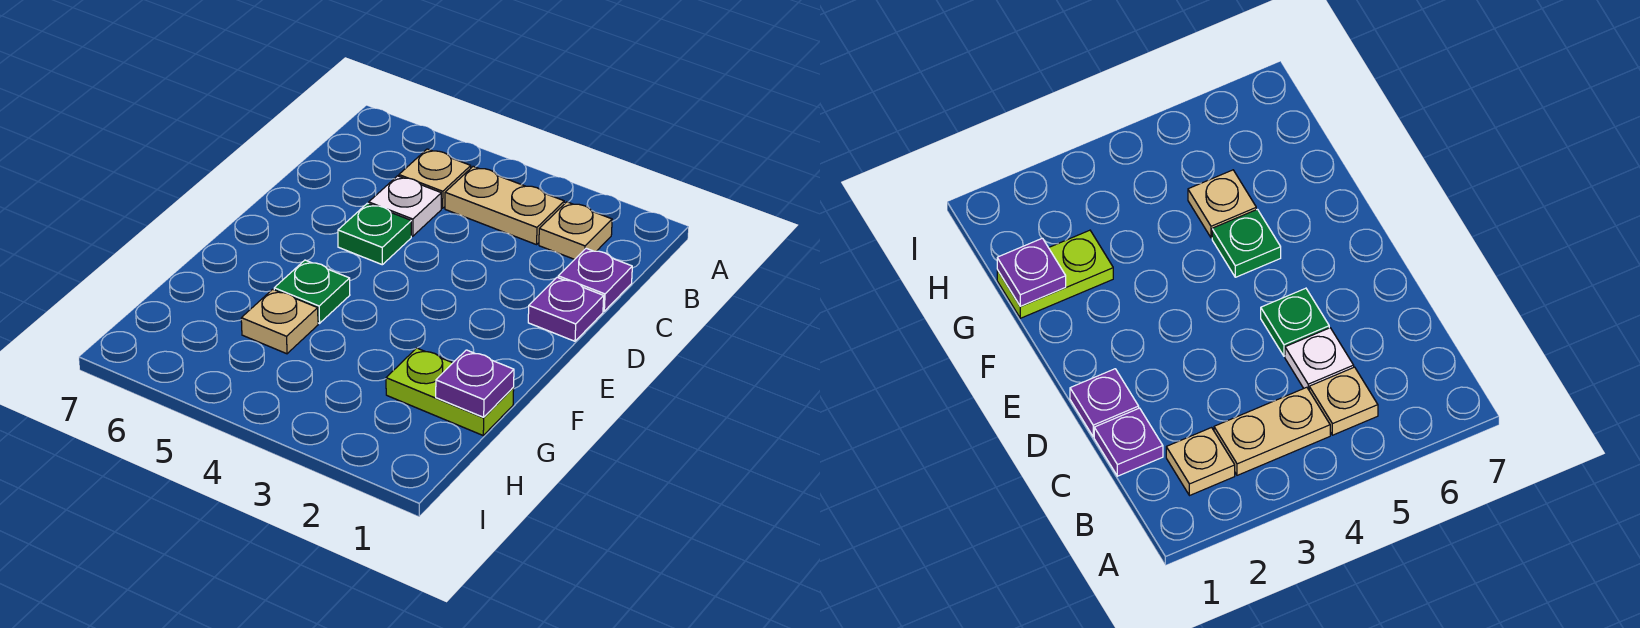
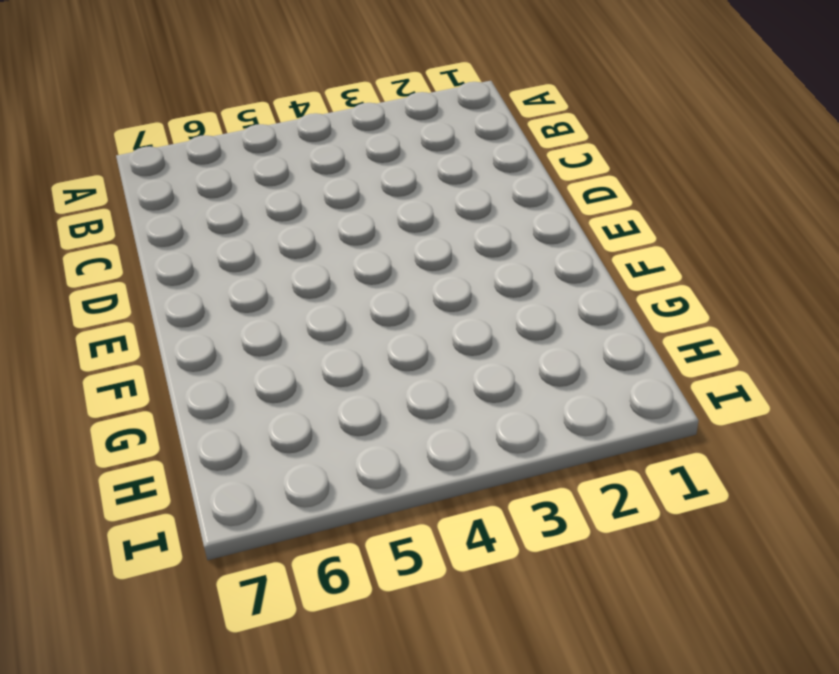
none -> tan plate B2 level 1
none -> tan plate B3:B4 level 1

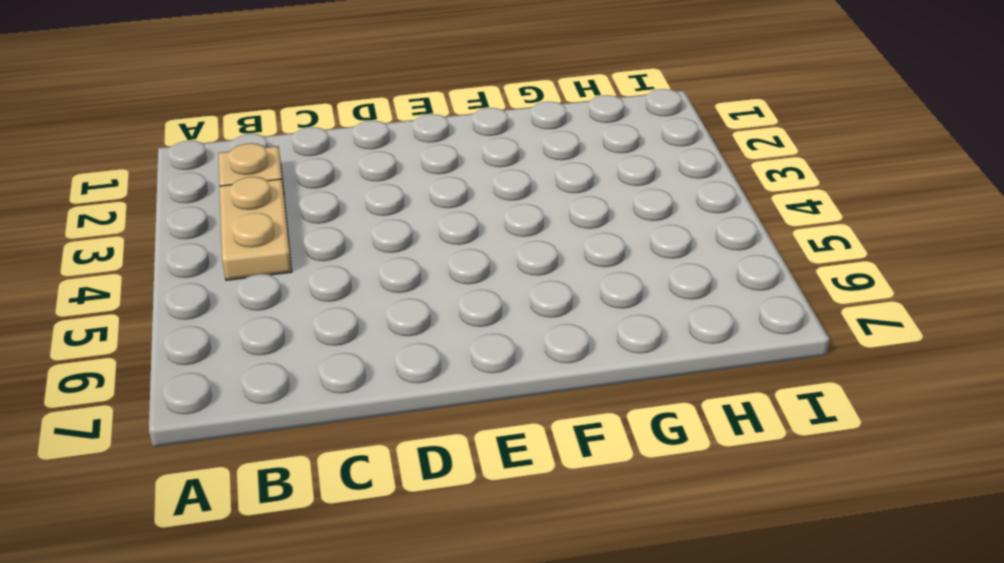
none -> tan plate B5 level 1
none -> purple plate C1 level 1

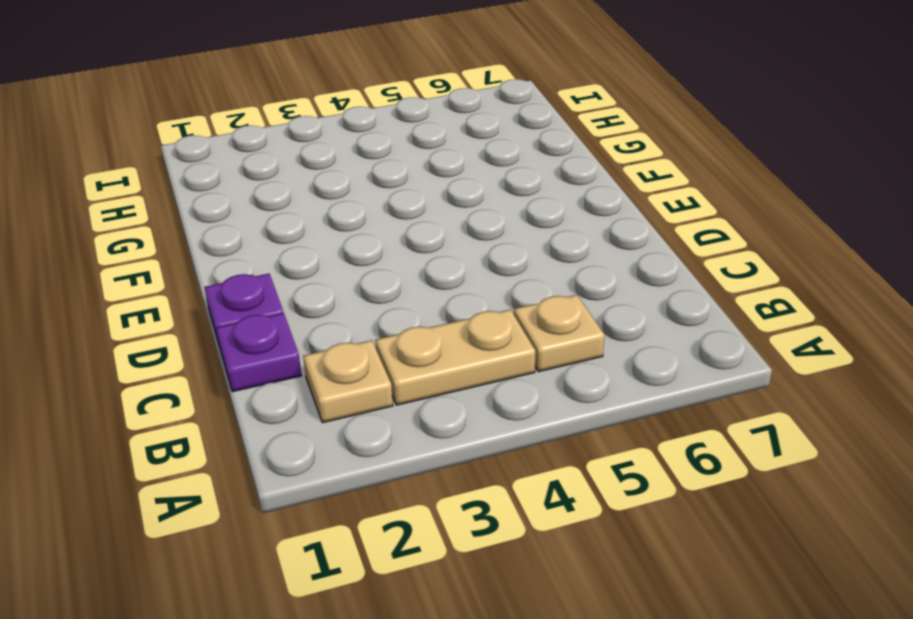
none -> white plate C5 level 1
none -> green plate D5 level 1

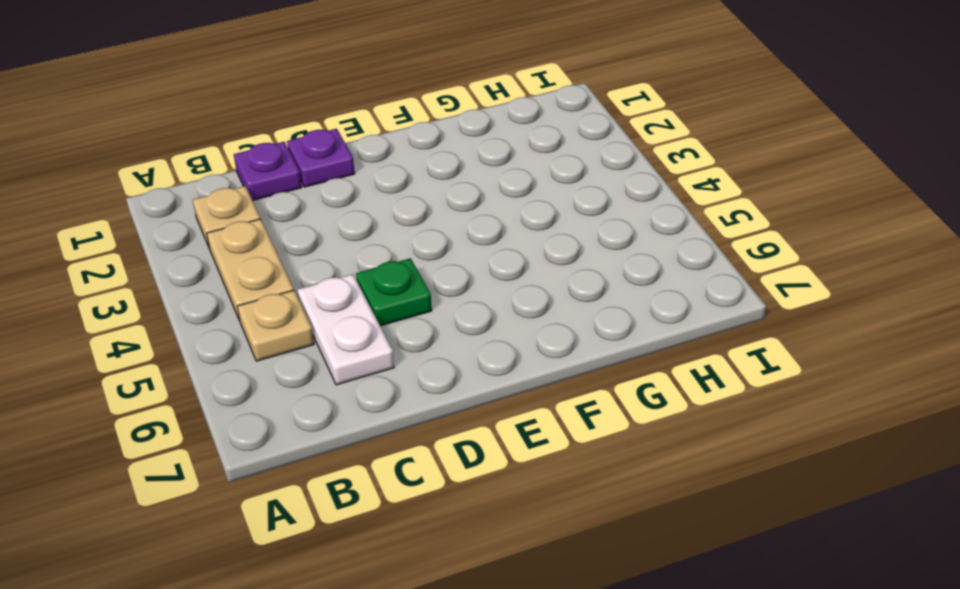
white plate C5:C6 level 1 -> white plate C5 level 1
none -> green plate F5 level 1
none -> lime plate G1:G2 level 1

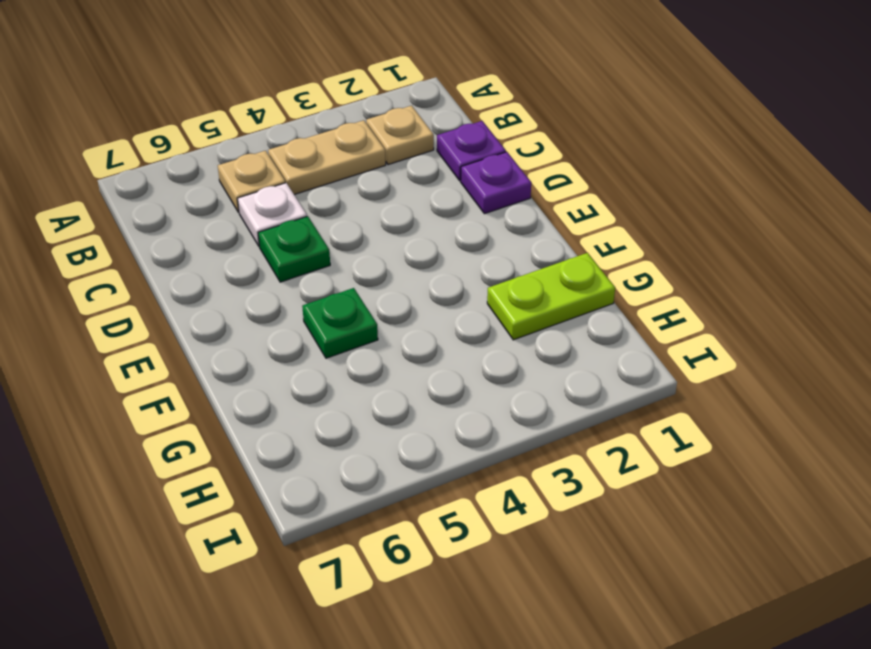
none -> tan plate G5 level 1
none -> purple plate G1 level 2

